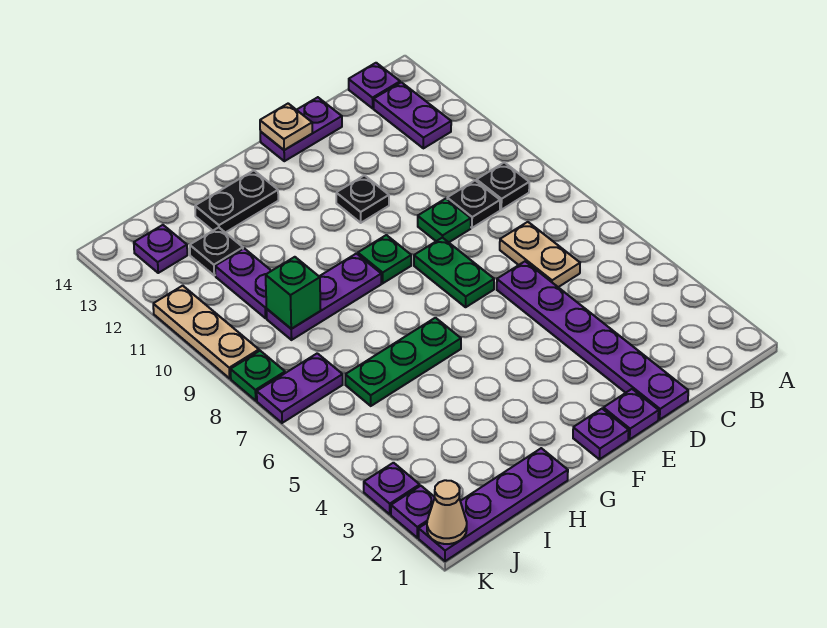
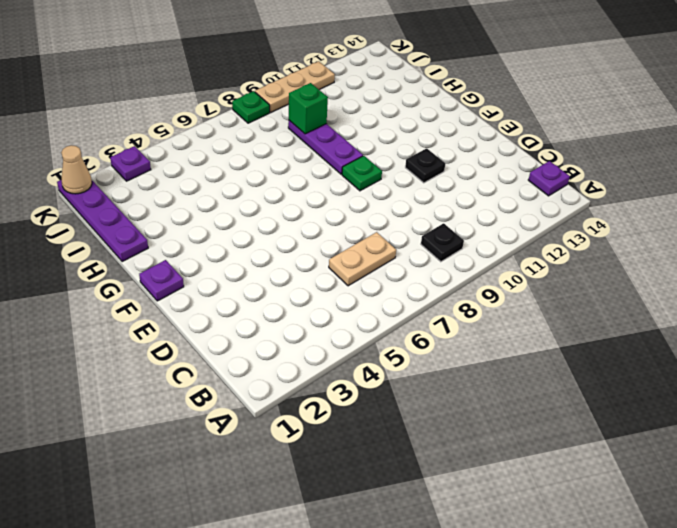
none -> purple plate B12:B13 level 1
none -> black plate C9 level 1
none -> purple plate D1:D6 level 1

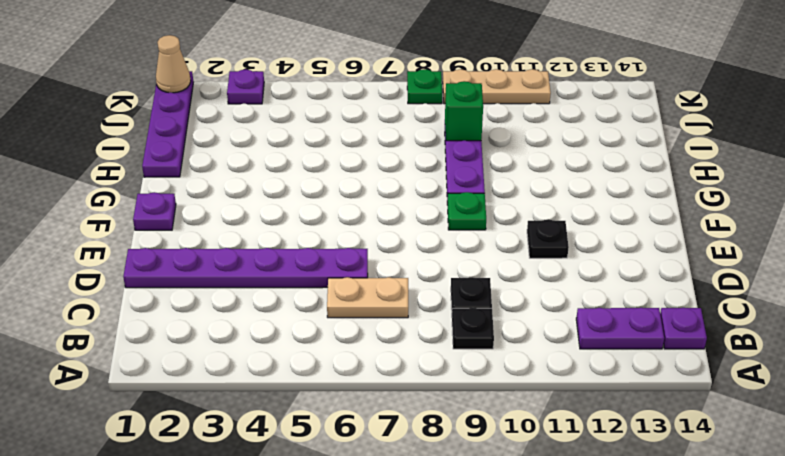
none -> green plate D9 level 1
none -> purple plate D14:E14 level 1
none -> purple plate E1 level 1

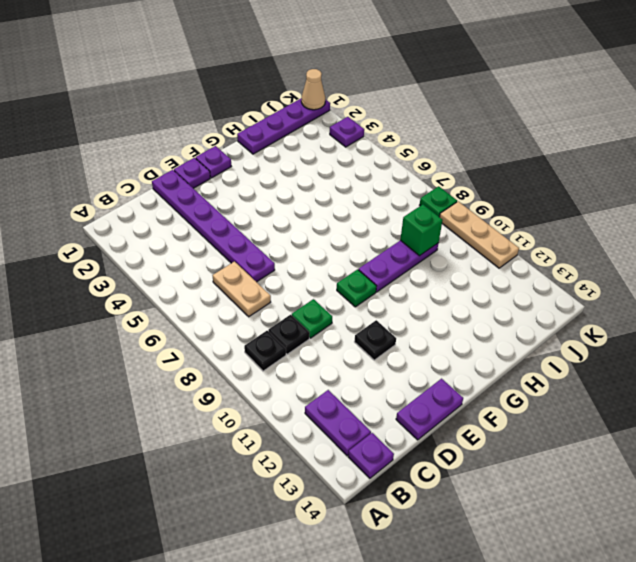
none -> green plate E7:E8 level 1
none -> green plate G6:I6 level 1
none -> black plate G13:H13 level 1

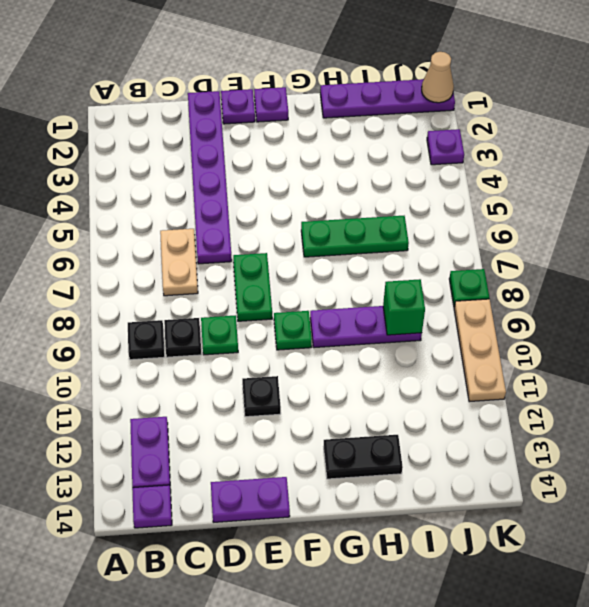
none -> purple plate I10:I11 level 1
none -> black plate I12 level 1
none -> purple plate J7:K7 level 1

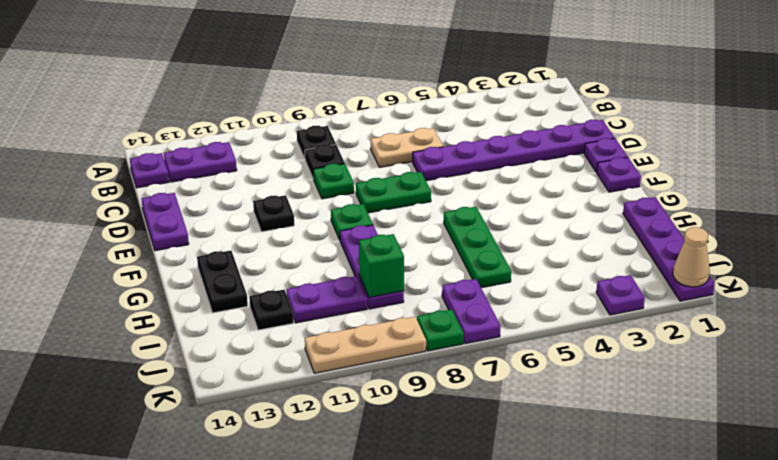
none -> purple plate J13 level 1
none -> purple plate K2 level 1
none -> tan plate E14 level 2

